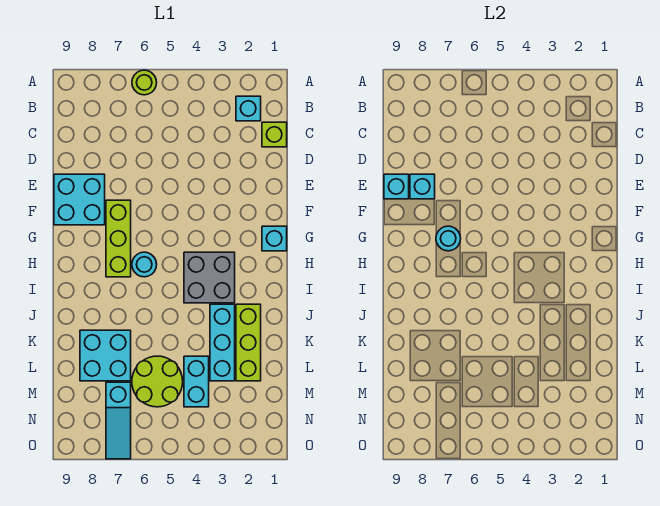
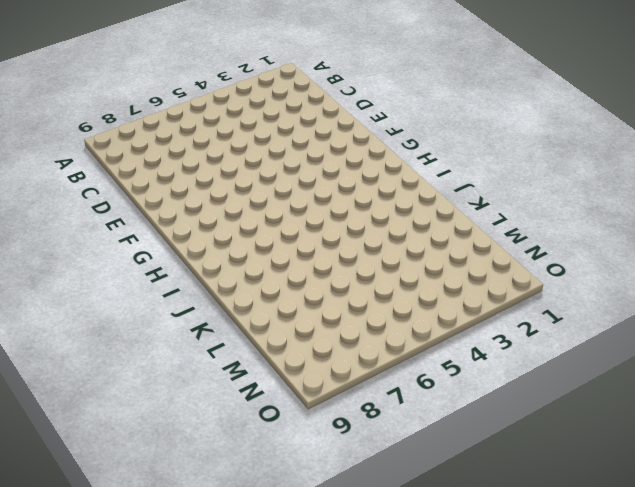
none -> lime round brick A6 level 1
none -> cyan brick B2 level 1
none -> lime brick C1 level 1

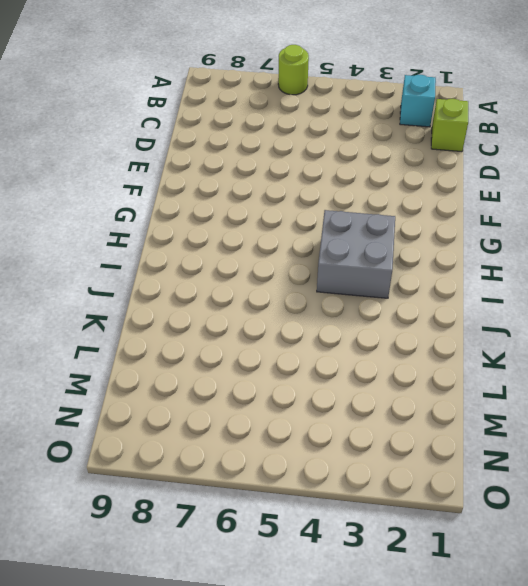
none -> cyan brick E8:F9 level 1
none -> lime brick F7:H7 level 1
none -> cyan brick G1 level 1

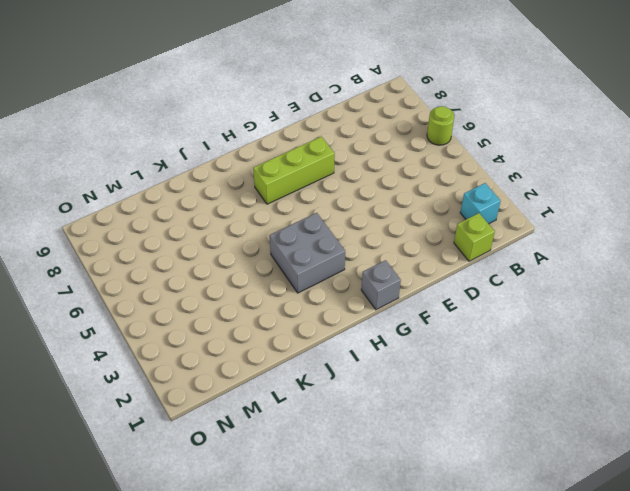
grey brick G1 level 1 -> cyan brick G1 level 1
none -> cyan brick E8:F9 level 1
none -> cyan round brick H6 level 1
none -> lime brick J2:L2 level 1

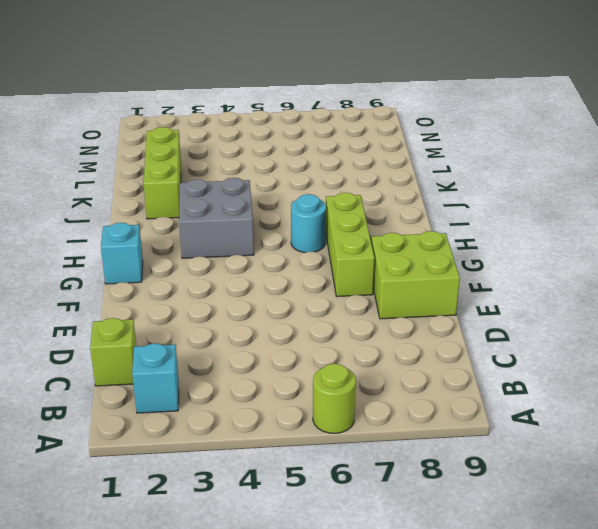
lime brick E8:F9 level 1 -> cyan brick E8:F9 level 1
none -> cyan brick J3:L3 level 1
none -> cyan brick K7:L8 level 1
none -> cyan brick L4:M4 level 1

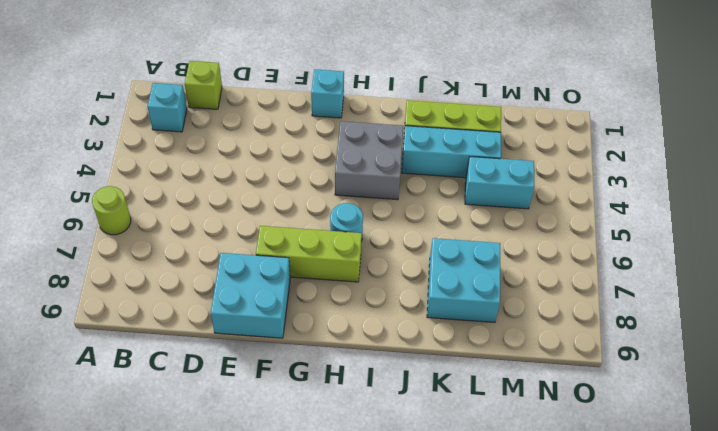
none -> lime round brick L5:M6 level 1
none -> cyan slope M7:O7 level 1 top M
none -> cyan brick E8 level 2

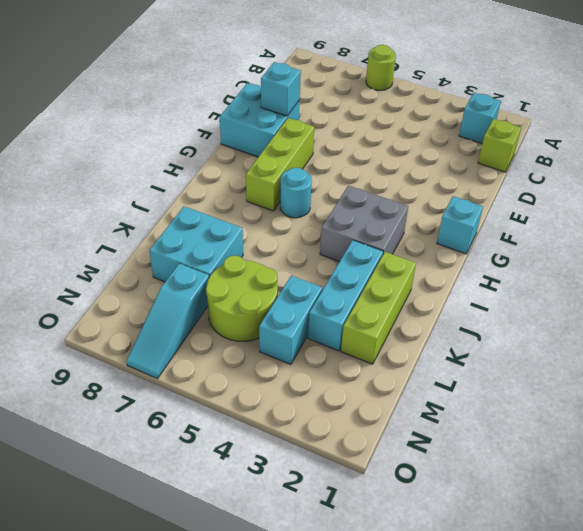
none -> cyan brick E9 level 2
none -> cyan round brick G7 level 2

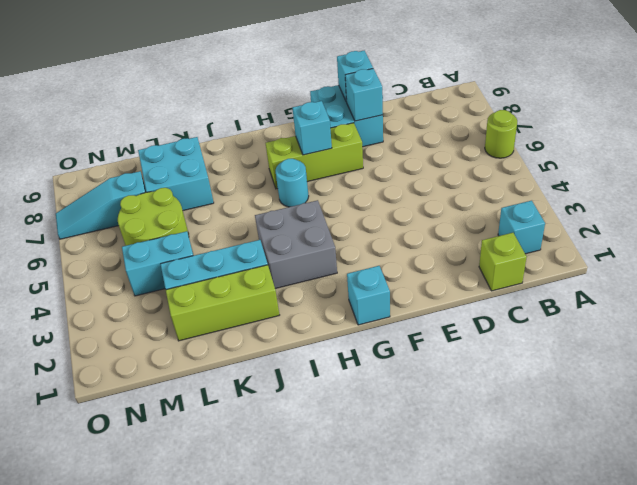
cyan brick G7 level 2 -> cyan round brick G7 level 2

